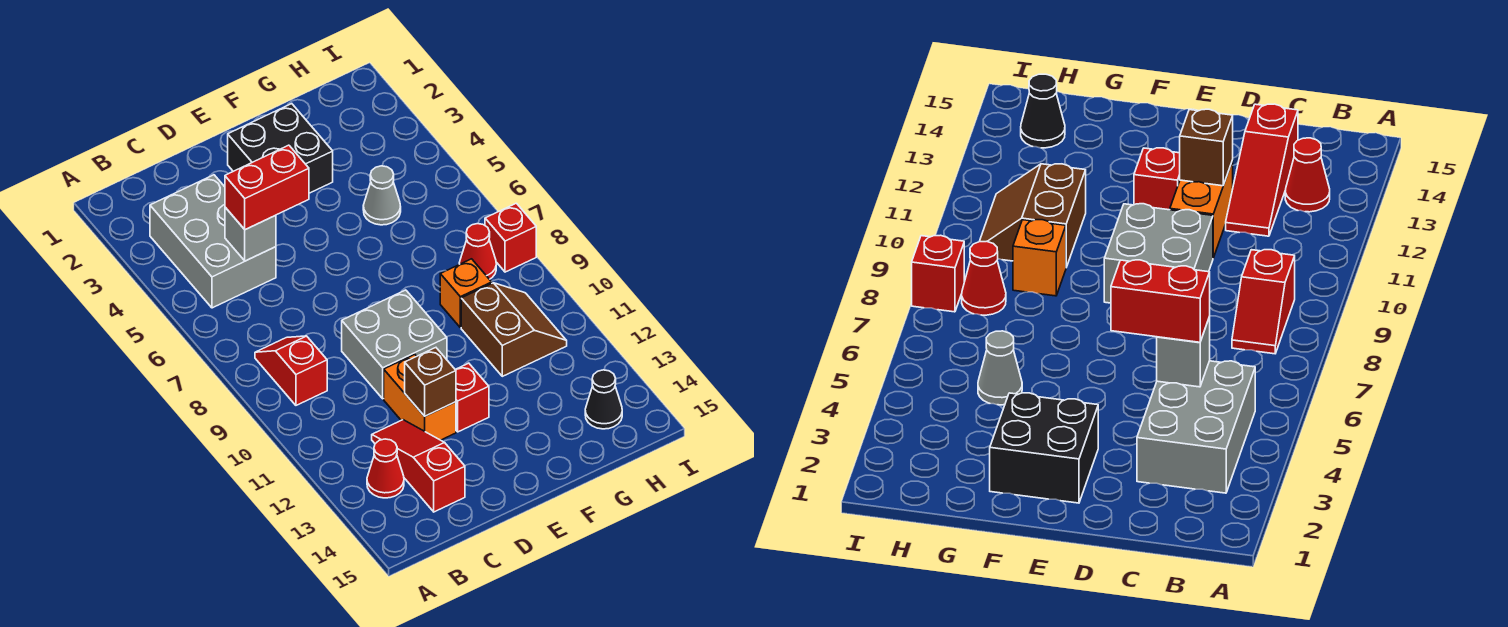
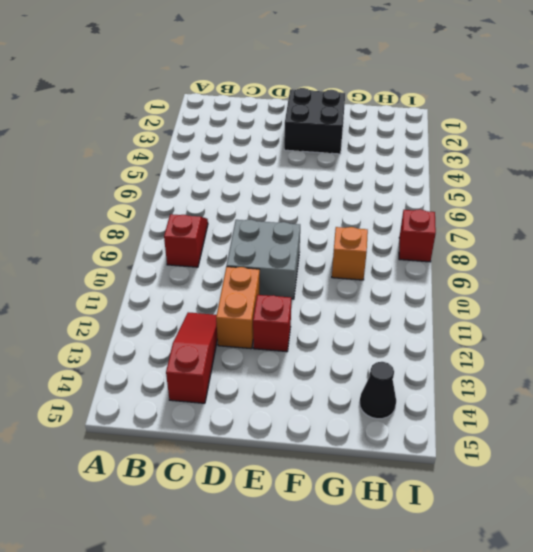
none -> grey brick B3:C5 level 1
none -> red cone B13 level 1
none -> grey cone G5 level 1

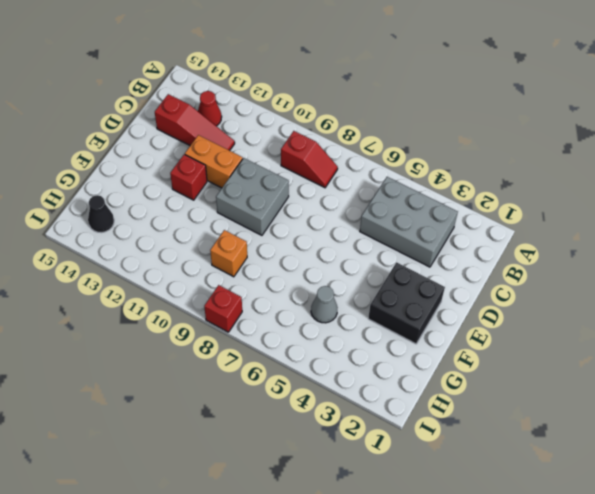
none -> brown slope G10:H11 level 1 top G
none -> red cone H8 level 1
none -> grey brick C5 level 2

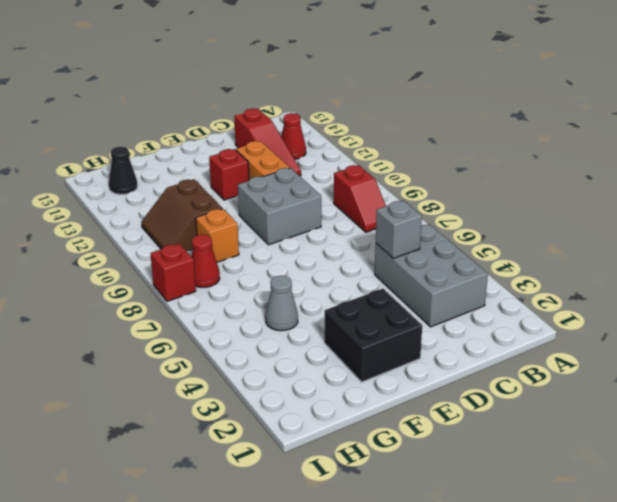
none -> brown brick D12 level 2
none -> red brick C5:D5 level 3

